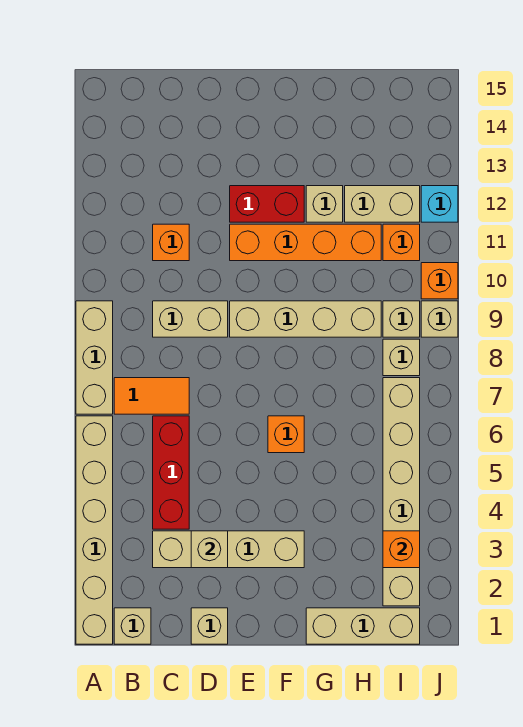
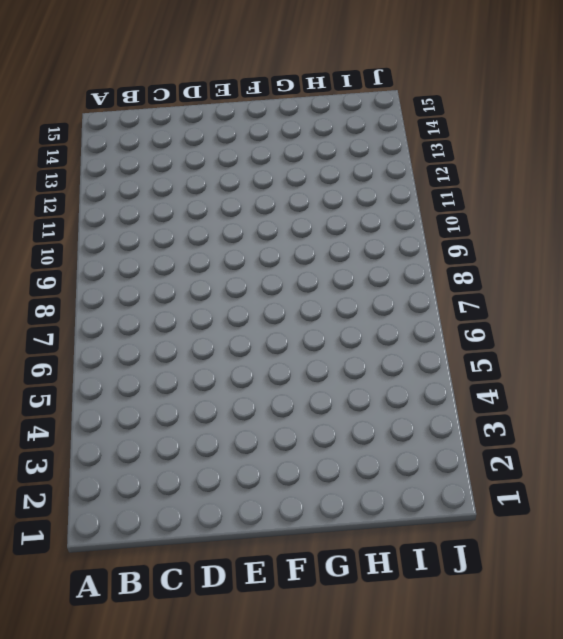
none -> tan brick A1:A6 level 1
none -> tan brick A7:A9 level 1
none -> tan brick B1 level 1

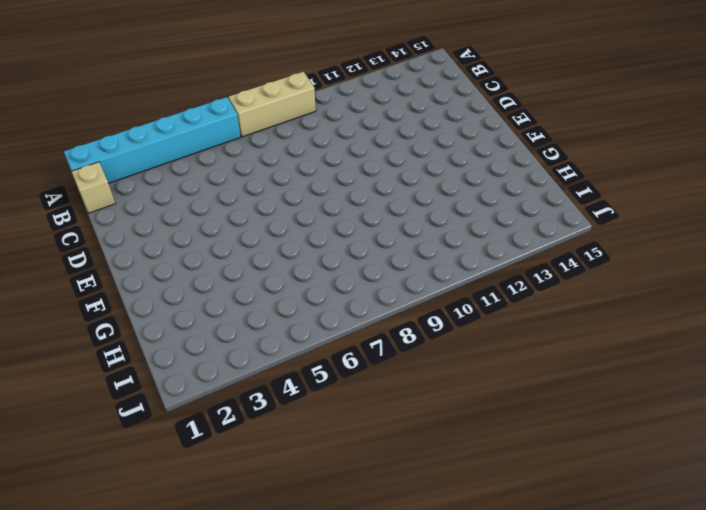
cyan brick A1:A6 level 1 -> tan brick A1:A6 level 1
none -> orange tile B7:C7 level 1
none -> tan brick C3:F3 level 1
none -> red brick C4:C6 level 1

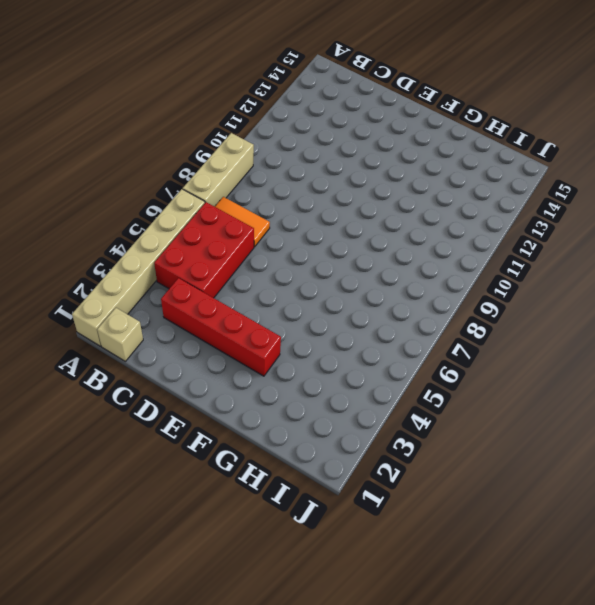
red brick B4:C6 level 1 -> red brick C4:C6 level 1
red brick C3:F3 level 1 -> tan brick C3:F3 level 1
none -> tan brick C9:D9 level 1
none -> orange brick C11 level 1
none -> tan brick D1 level 1

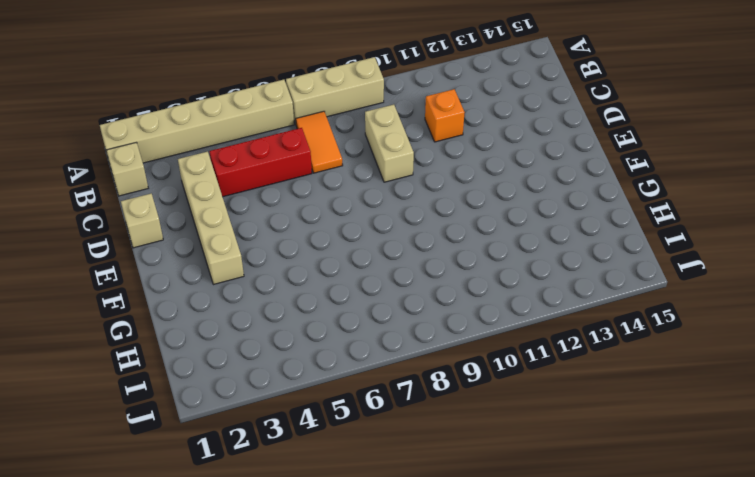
none -> tan brick E9:H9 level 1
none -> orange brick E11:H11 level 1
none -> red brick E12:F12 level 1

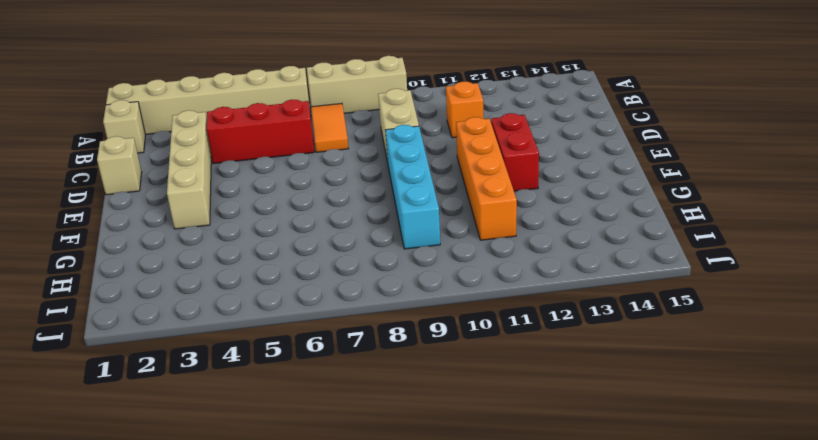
cyan brick E9:H9 level 1 -> tan brick E9:H9 level 1
none -> orange brick F6 level 1
none -> tan brick G1:I1 level 1
none -> tan brick G12 level 1

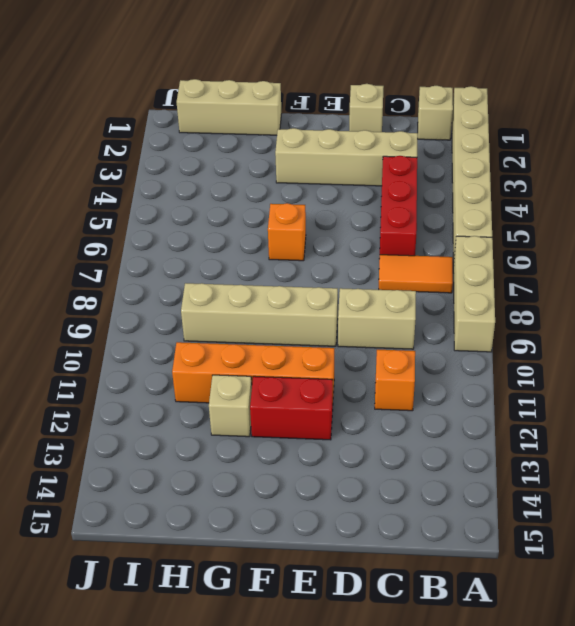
none -> tan brick H12:I12 level 1
none -> tan brick I2:I7 level 1
none -> tan brick I8 level 1

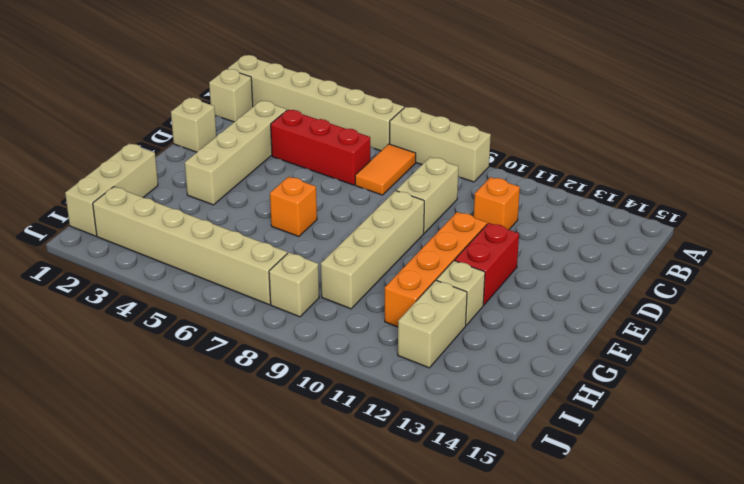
none -> tan brick I9 level 1
none -> orange brick I11 level 1
none -> tan brick J9 level 1

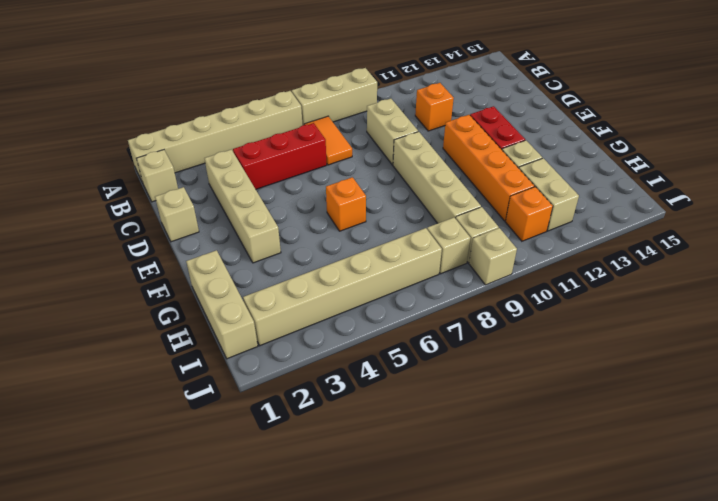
none -> orange brick J10 level 1
none -> cyan brick J12 level 1
none -> tan brick D3 level 2

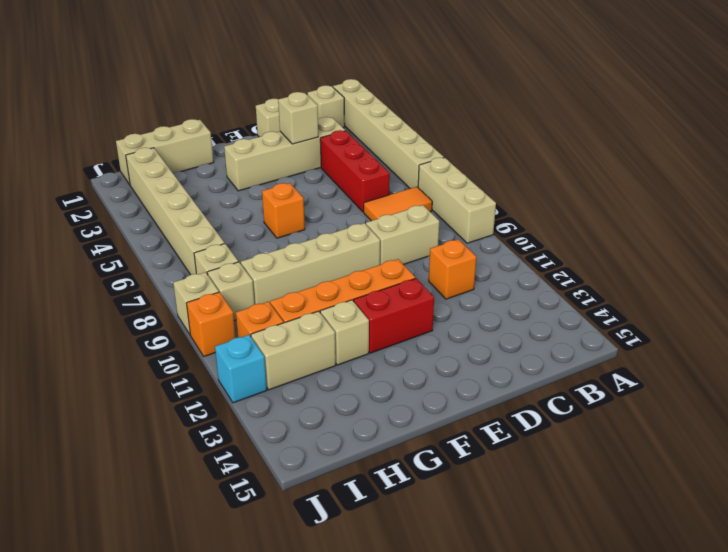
none -> orange brick I3 level 2

